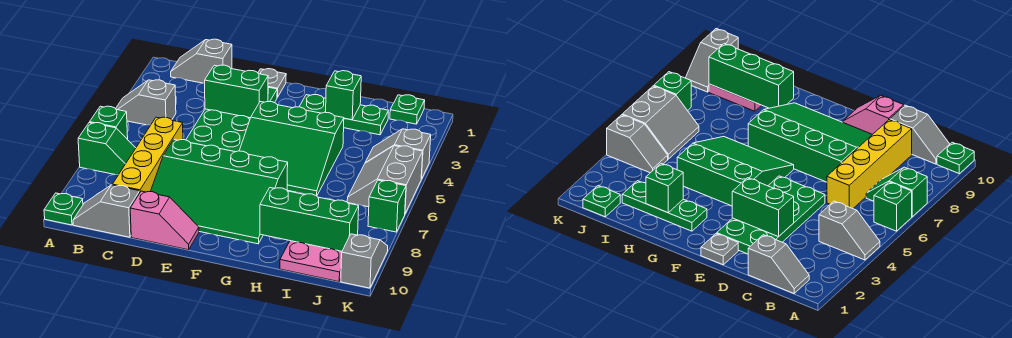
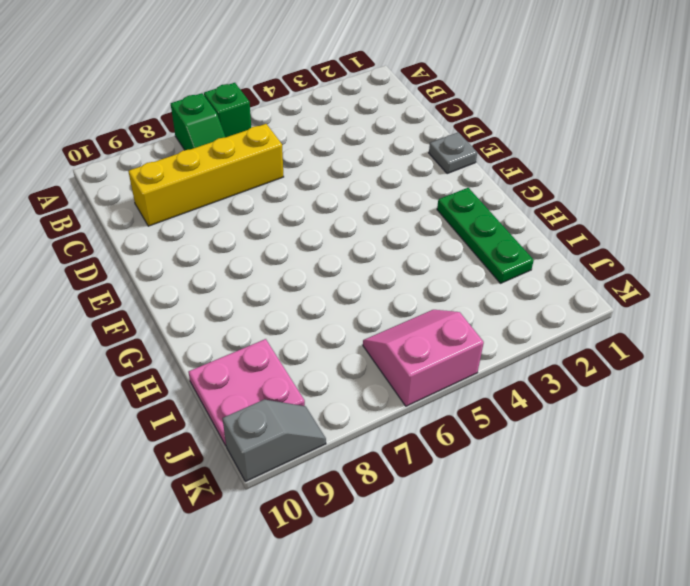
pink slope J5:K6 level 1 top K -> grey slope J5:K6 level 1 top K
none -> grey slope A4:B4 level 1 top B
none -> green plate A10 level 1
none -> grey slope B1:C1 level 1 top C

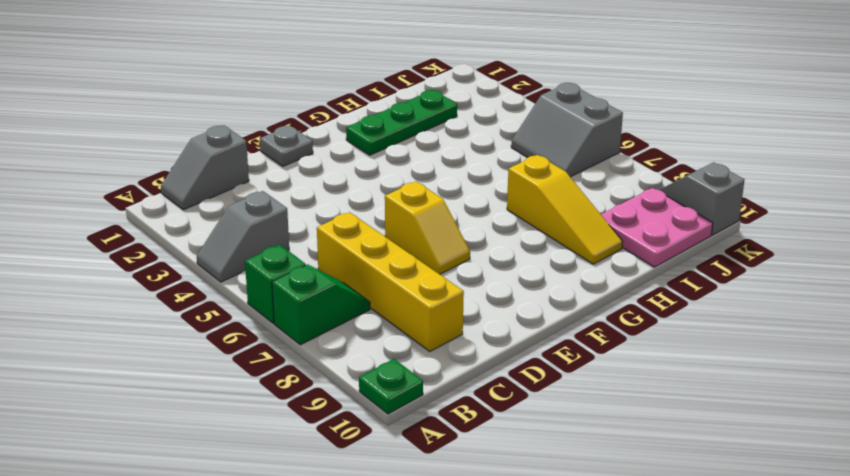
yellow slope E6:E7 level 1 top 6 -> green slope D7:G9 level 1 top 7
yellow slope H7:H9 level 1 top 7 -> none
none -> grey slope B10:C10 level 1 top C
none -> green plate D2:E5 level 1
none -> pink slope D10:E10 level 1 top D

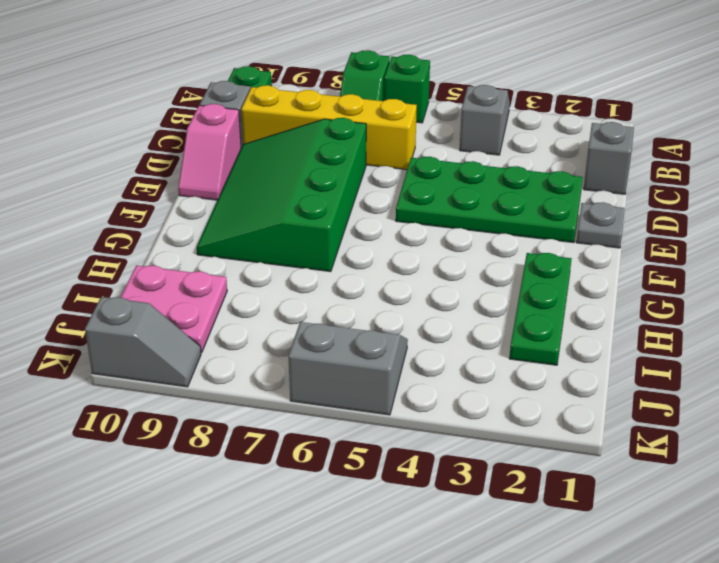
none -> green slope F4:H6 level 1 top 4
none -> green plate J1 level 1
none -> grey slope J4:K4 level 1 top K

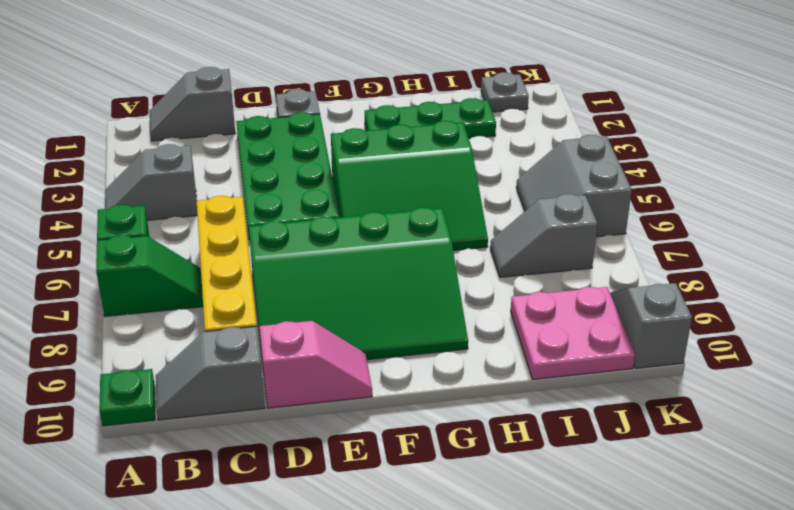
grey slope I7:J7 level 1 top J -> grey slope J4:K4 level 1 top K
grey plate J1 level 1 -> green plate J1 level 1
none -> green brick K7 level 1
none -> green brick D3:E3 level 2
none -> green brick H2 level 2

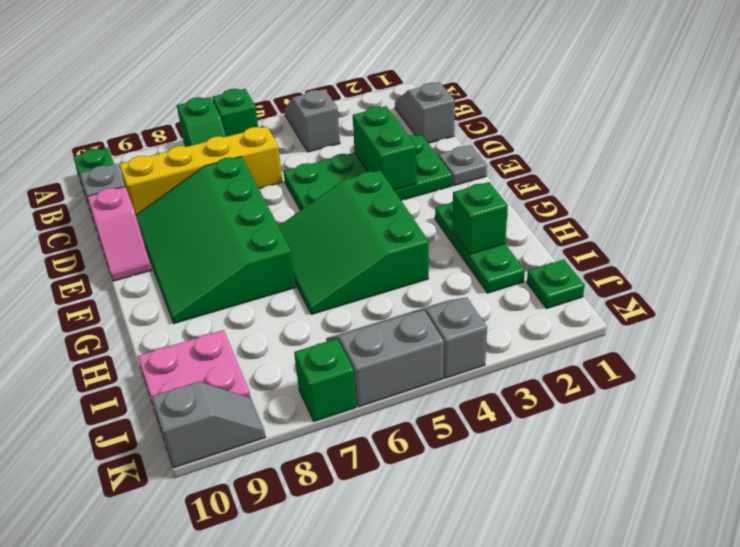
none -> green brick H9:J9 level 2

